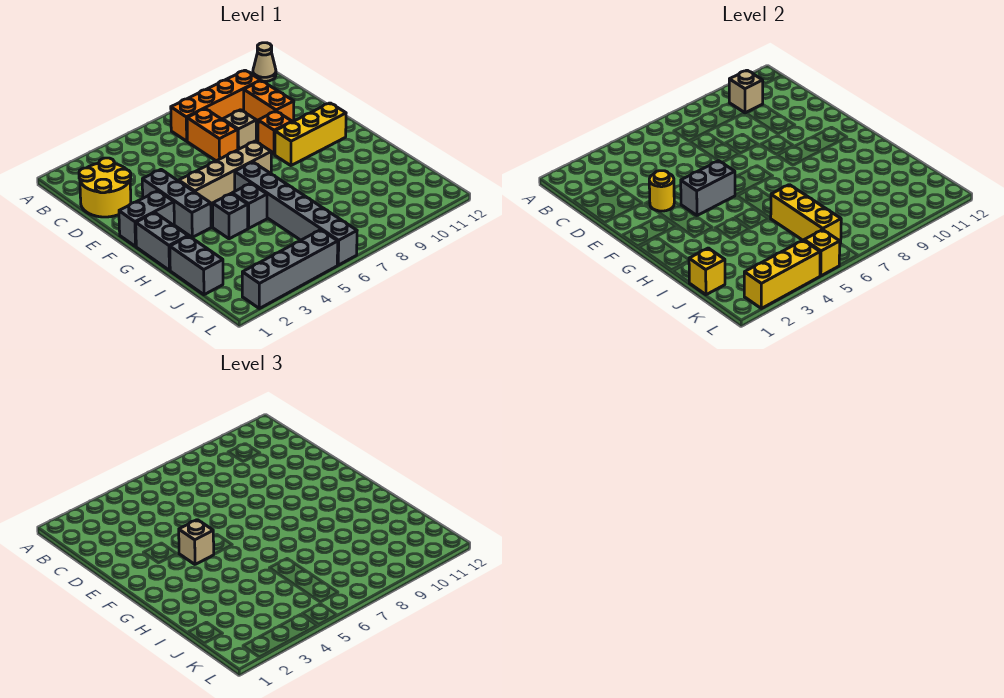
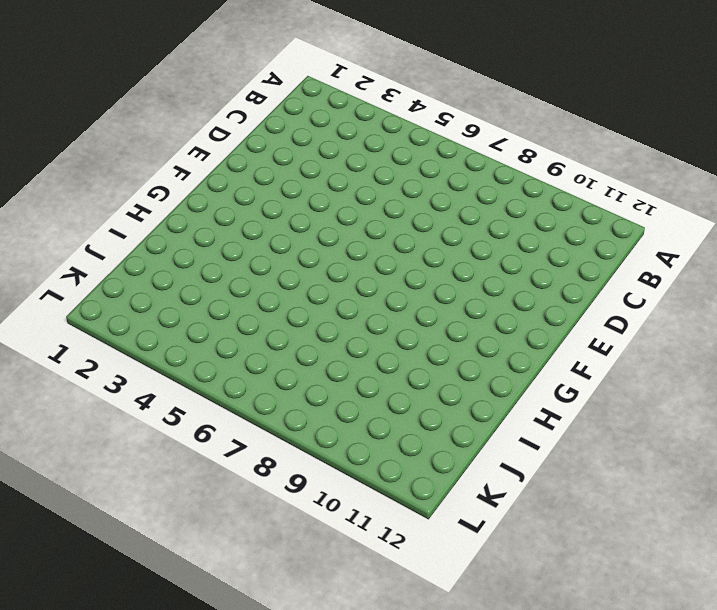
none -> tan cone A12 level 1
none -> orange brick B7:B10 level 1
none -> yellow round brick C1:D2 level 1

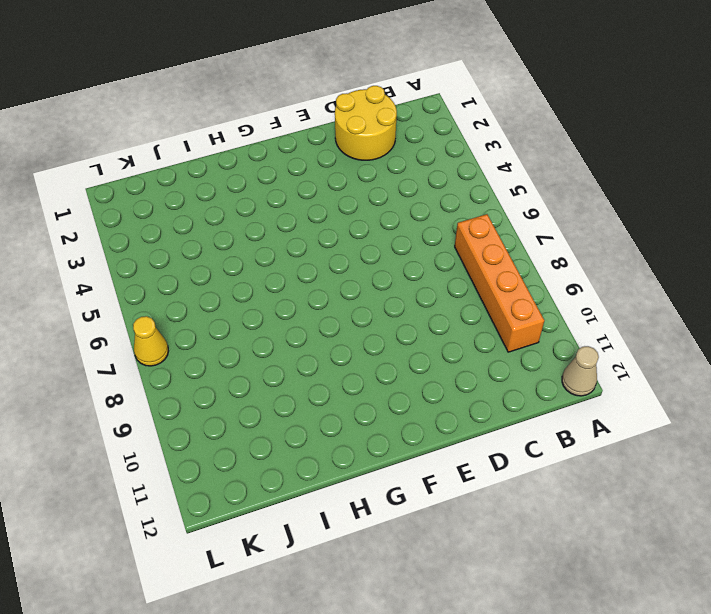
yellow cone L7 level 1 -> none
none -> orange brick C7:D7 level 1
none -> orange brick C10:D10 level 1
none -> tan brick D8 level 1

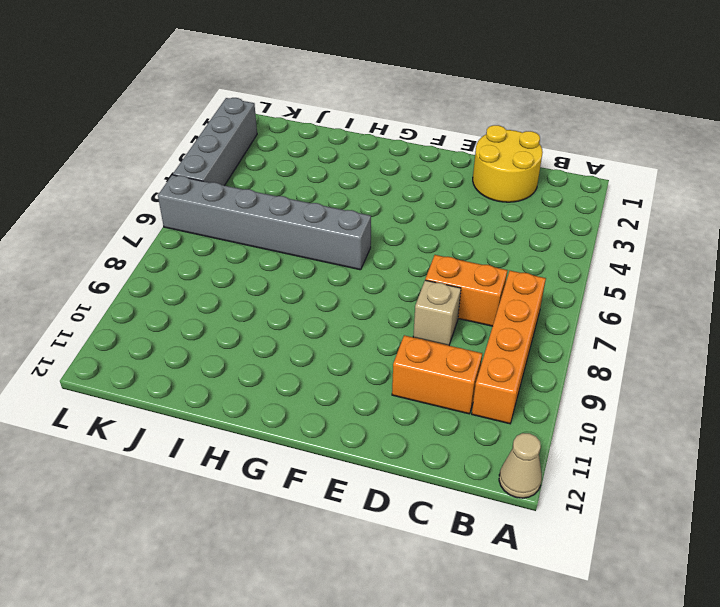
none -> grey brick E3:G3 level 1
none -> orange brick E9 level 1
none -> grey brick F1:F2 level 1

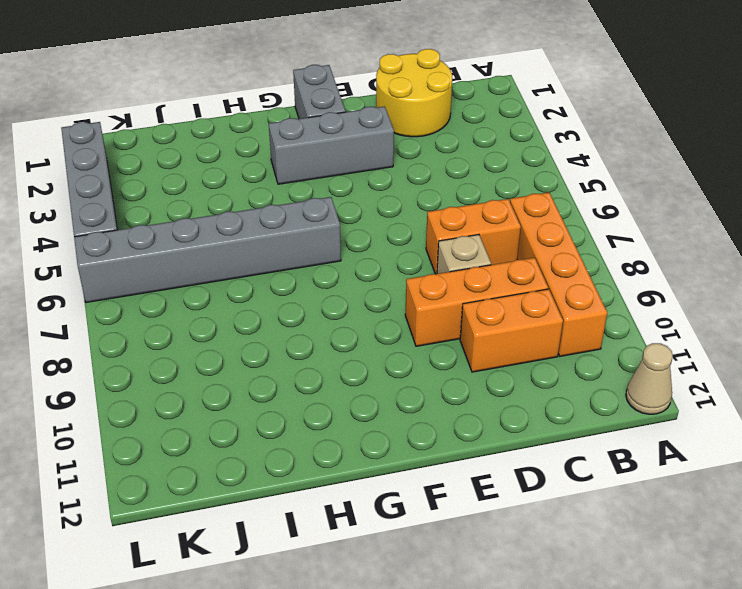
orange brick C9:E9 level 1 -> orange brick E9 level 1
none -> tan brick F4:F7 level 1
none -> yellow brick F9:F11 level 1
none -> grey brick G1:H1 level 1

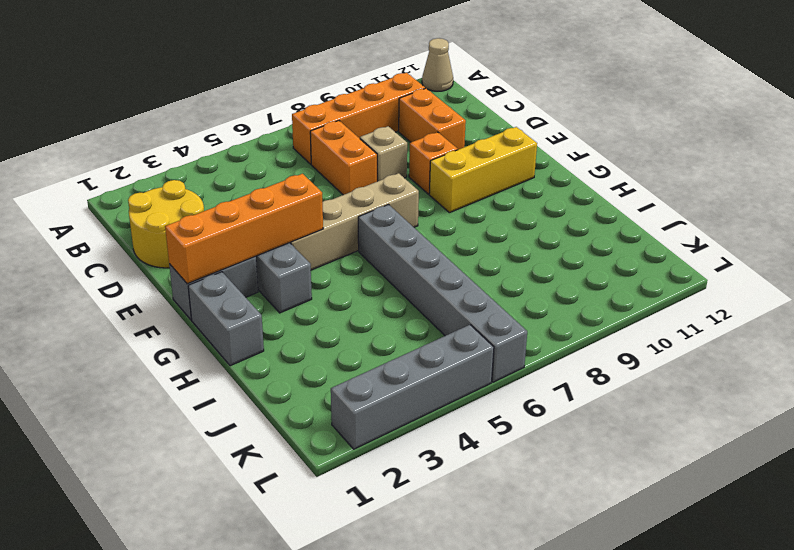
orange brick F1:F4 level 2 -> grey brick F4:F5 level 2
none -> grey brick H4 level 1
none -> grey brick H5 level 1
none -> grey brick I1:J1 level 1

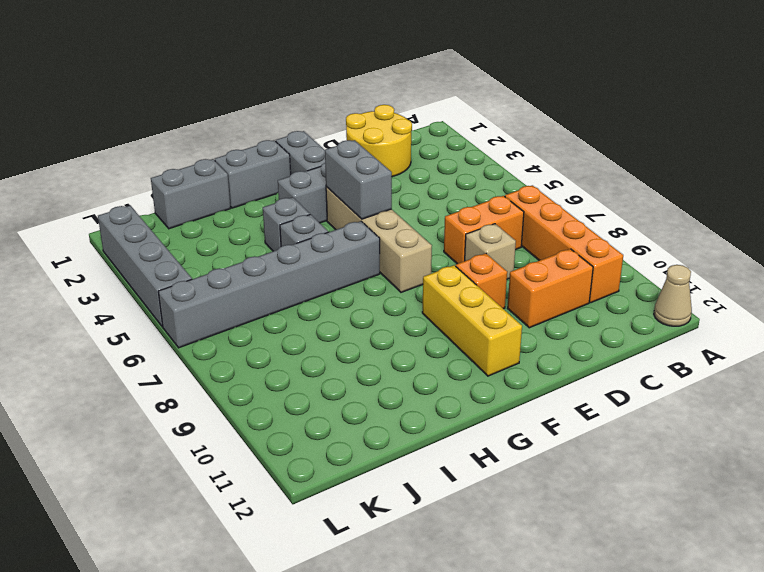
none -> tan brick B10 level 2
none -> yellow round brick E3 level 2
none -> yellow brick I6:K6 level 2

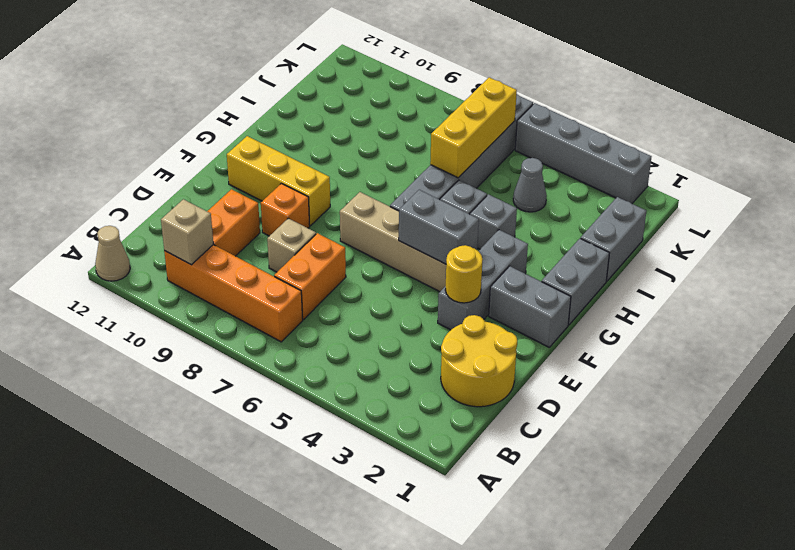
grey cone J4 level 1 -> none
none -> yellow brick J1 level 2
none -> yellow brick L2:L4 level 2
none -> yellow brick L5 level 2

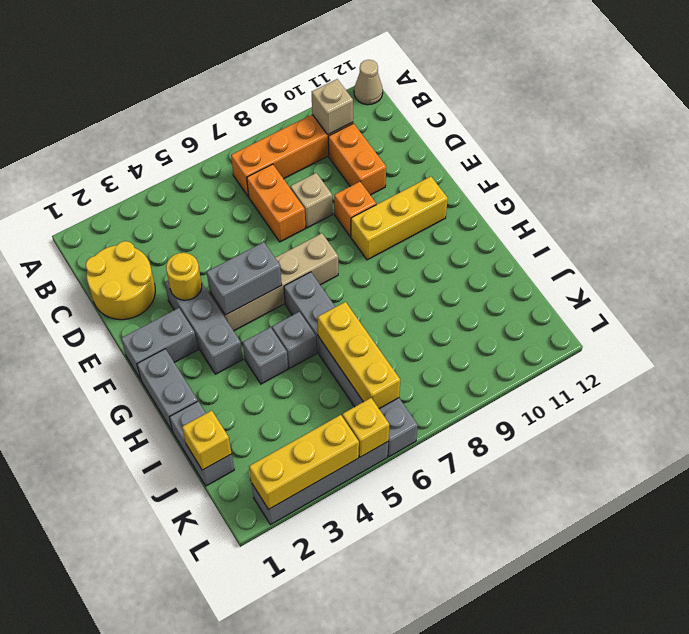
none -> tan brick F4 level 3

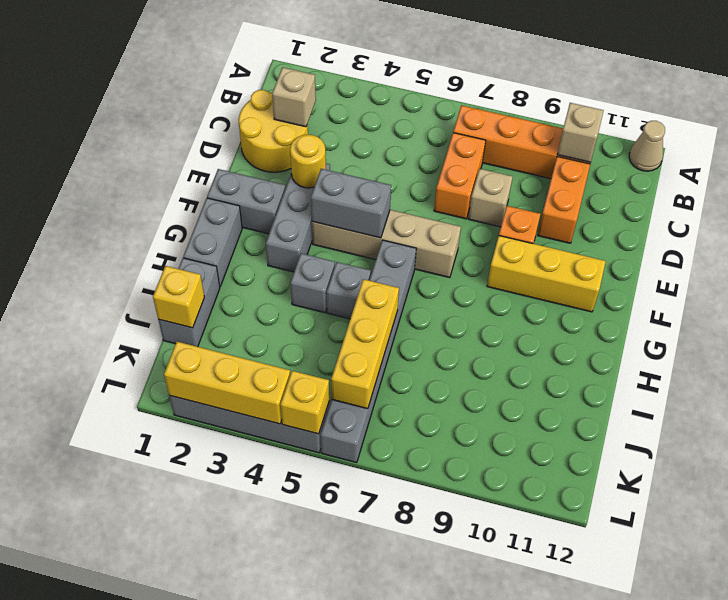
tan brick C2 level 2 -> tan brick F4 level 3

